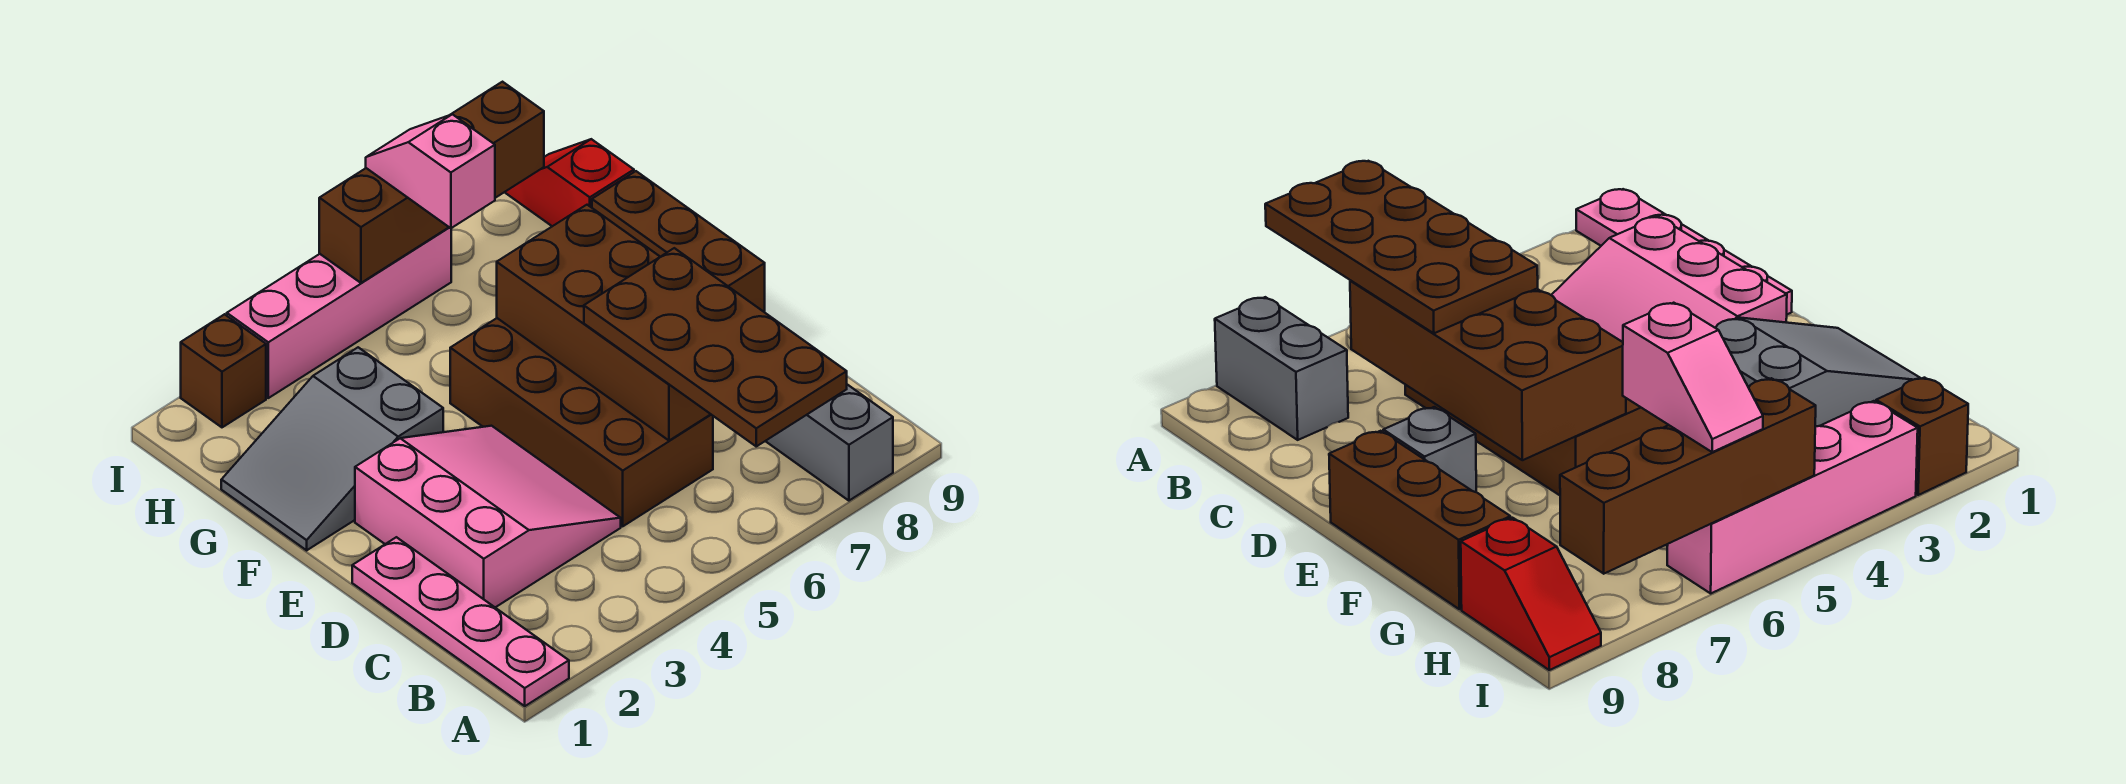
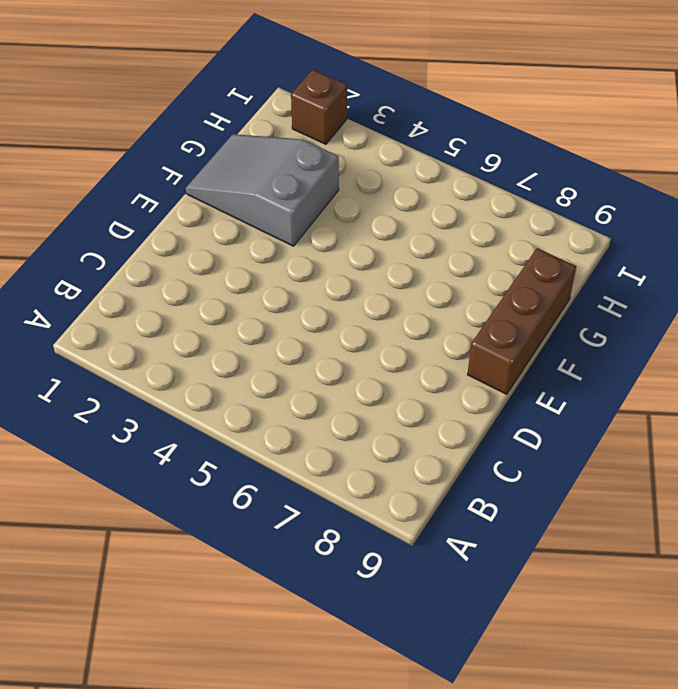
none -> pink plate A1:D1 level 1
none -> grey brick A8:B8 level 1
none -> pink slope C2:E4 level 1 top 2

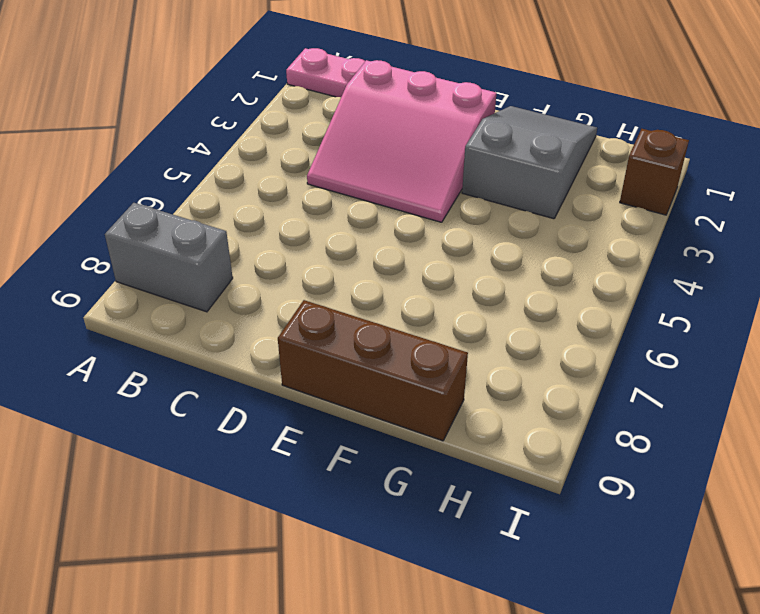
none -> brown brick C5:F6 level 1
none -> grey brick E8 level 1
none -> red slope H9:I9 level 1 top H

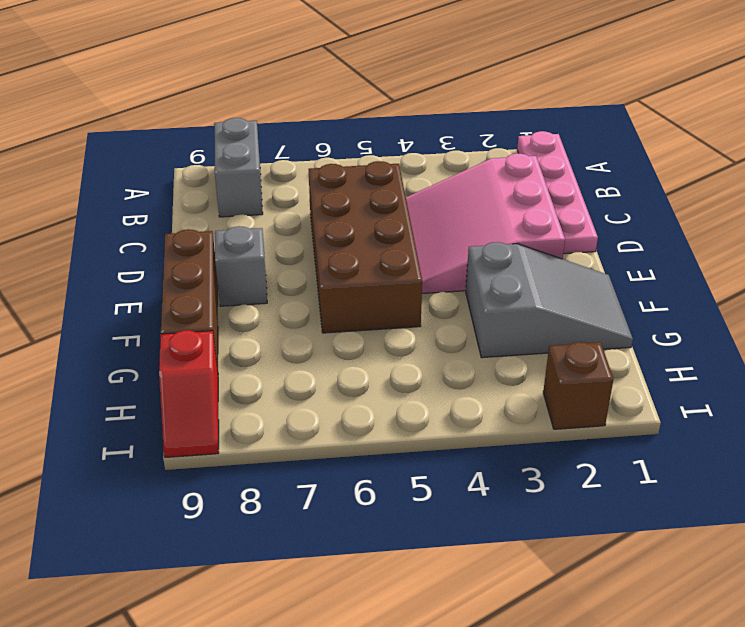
none -> pink brick I3:I6 level 1
none -> brown brick C6:F7 level 2
none -> brown brick I5:I8 level 2

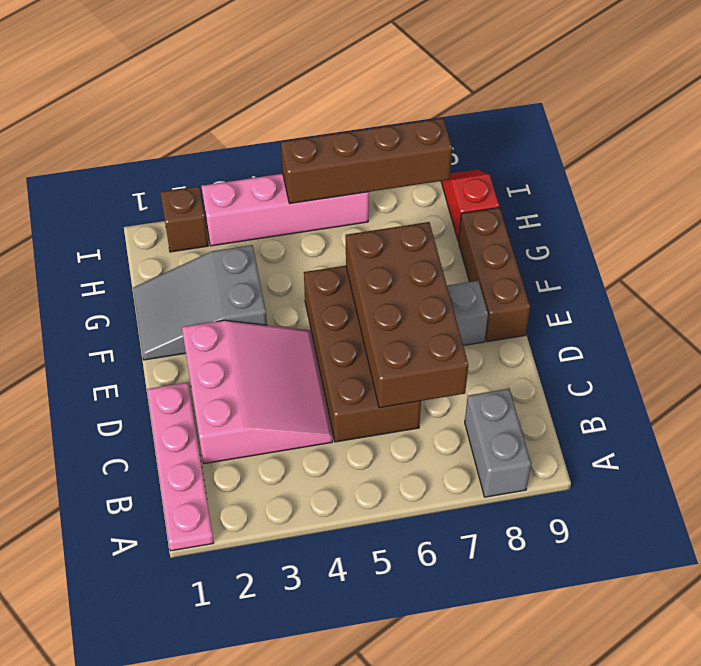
none -> brown plate A6:D7 level 3
none -> pink slope H6:I6 level 3 top H

